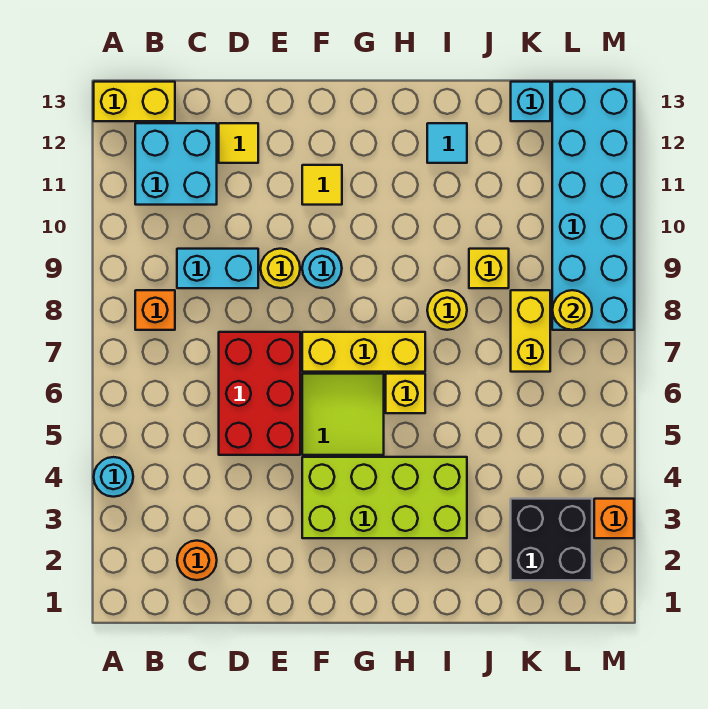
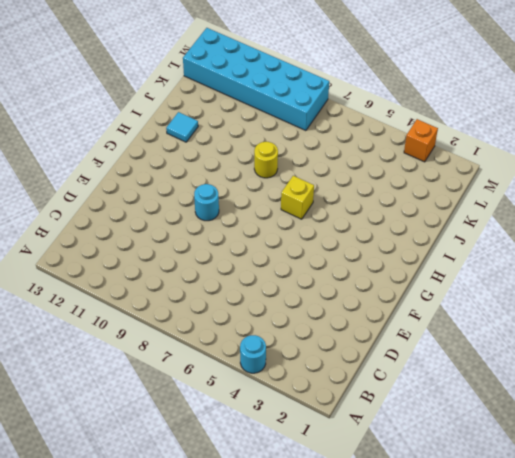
none -> yellow brick A13:B13 level 1
none -> orange brick B8 level 1
none -> cyan brick B11:C12 level 1

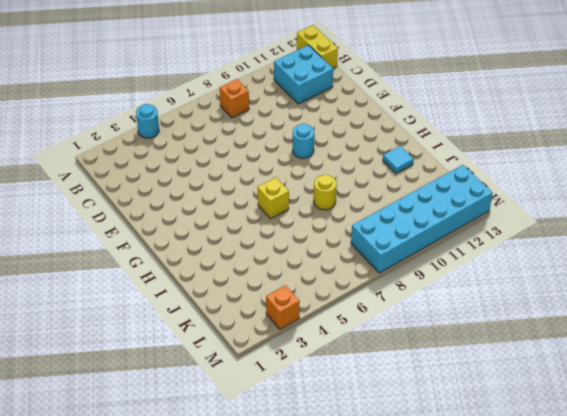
none -> orange round brick C2 level 1
none -> cyan brick C9:D9 level 1
none -> red brick D5:E7 level 1

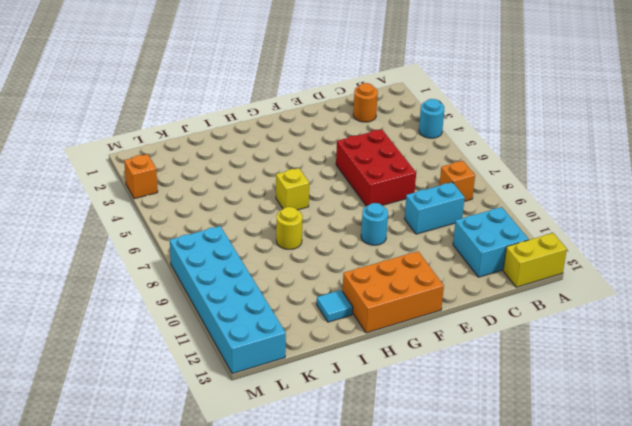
orange brick F12:H13 level 1 -> none
none -> yellow tile D12 level 1
none -> yellow round brick E9 level 1
none -> lime brick F3:I4 level 1

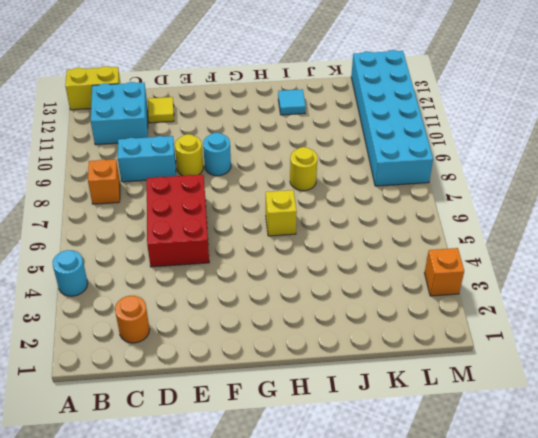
none -> lime brick F3:I4 level 1
none -> lime tile F5:G6 level 1
none -> yellow brick F7:H7 level 1

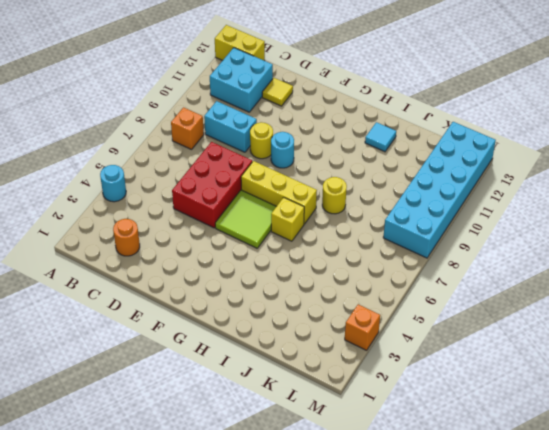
none -> lime brick F3:I4 level 1
none -> yellow tile F11 level 1
none -> yellow brick J9 level 1

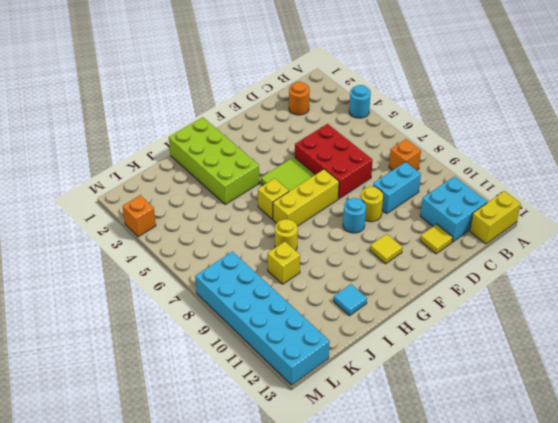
lime brick H1:I4 level 1 -> lime brick F3:I4 level 1
none -> black brick K2:L3 level 1
none -> yellow brick K7:K8 level 1
none -> cyan brick K13 level 1

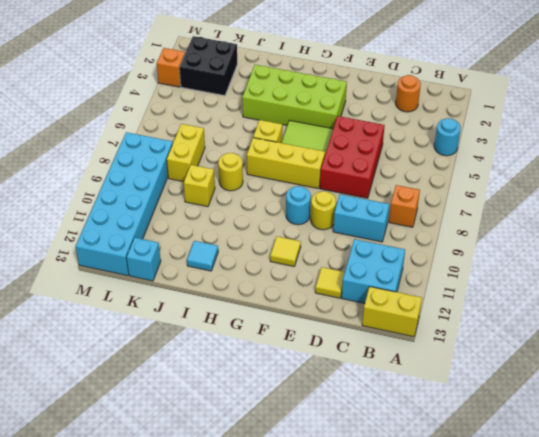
none -> yellow round brick L8 level 2

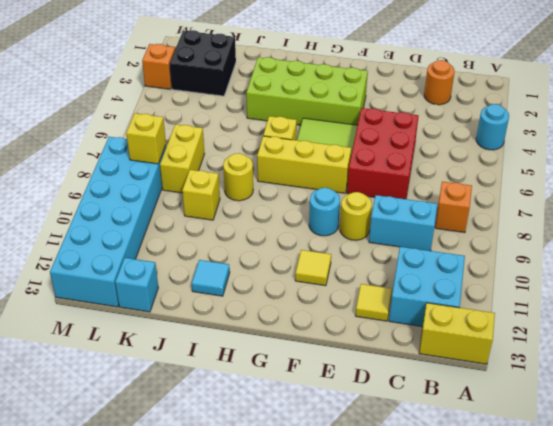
yellow brick L8 level 2 -> yellow round brick L8 level 2

